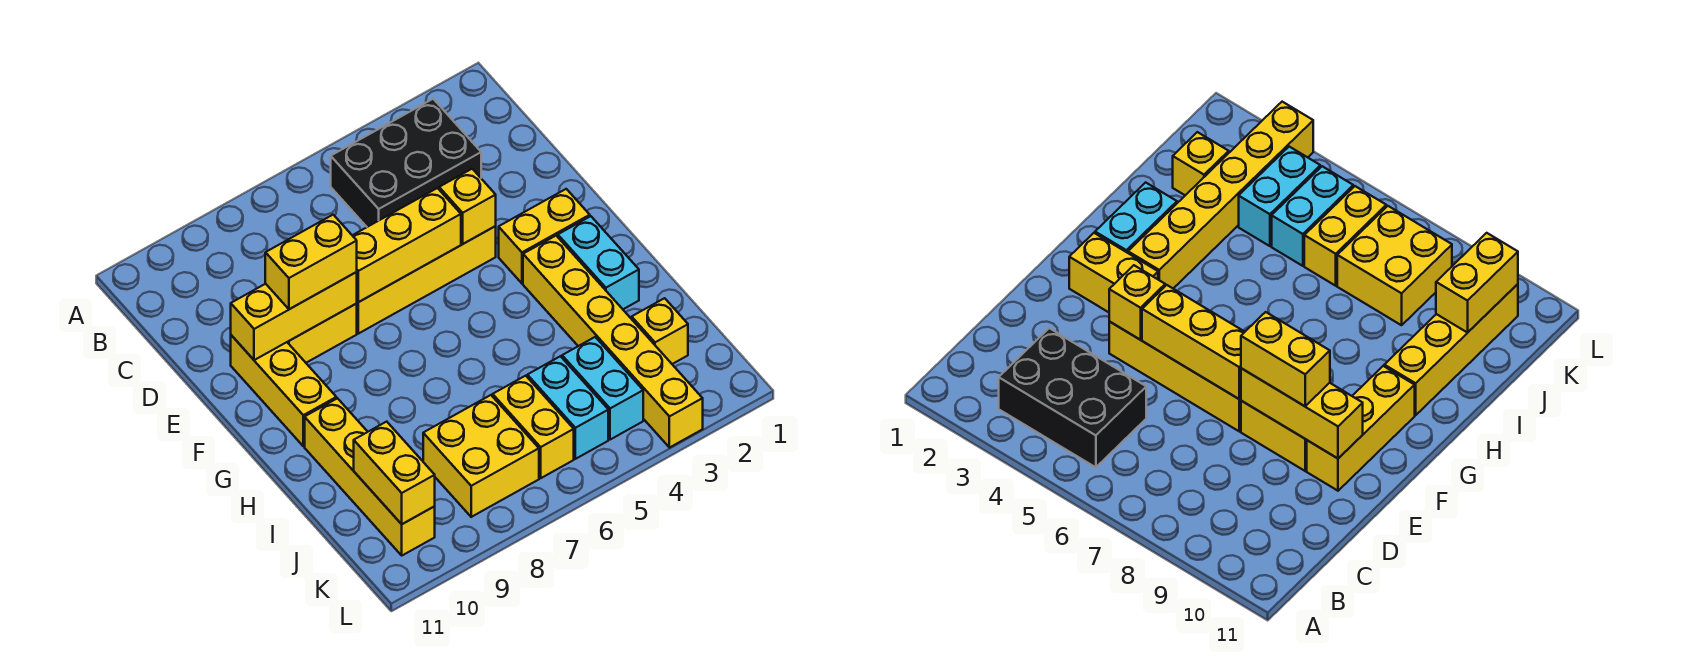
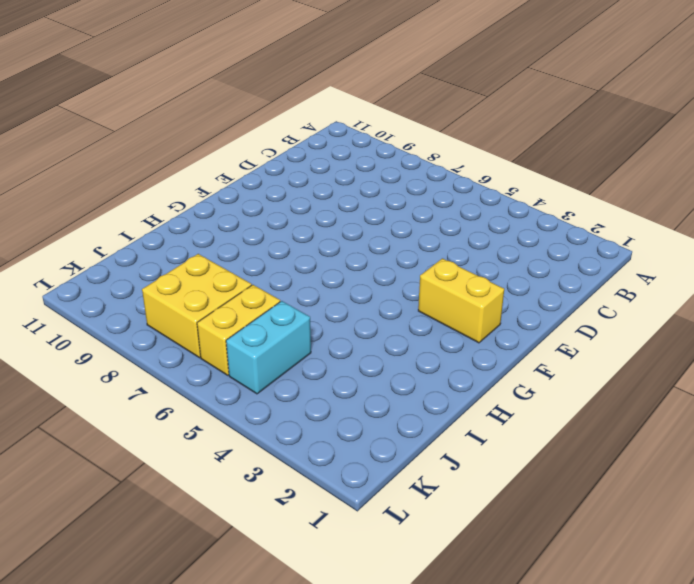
none -> black brick B3:C5 level 1
none -> yellow brick E4:E7 level 1
none -> yellow brick E8:E9 level 1

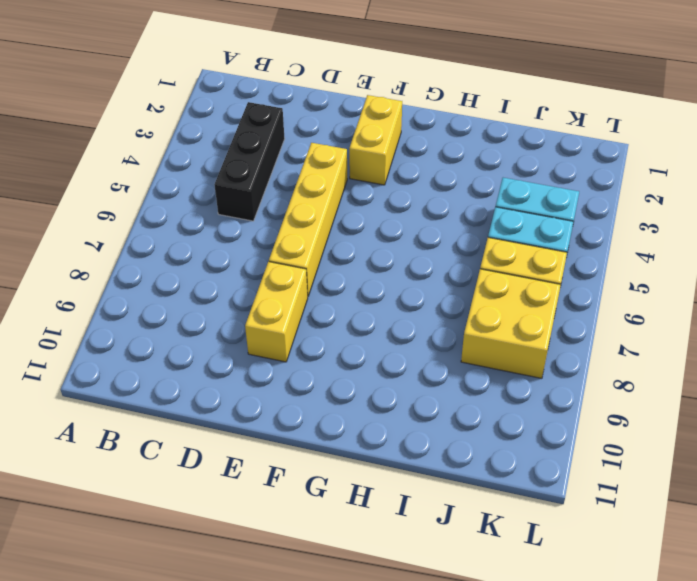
black brick C3:C5 level 1 -> black brick B3:C5 level 1
none -> yellow brick E10:G10 level 1
none -> cyan brick G2:H2 level 1
none -> yellow brick G3:L3 level 1

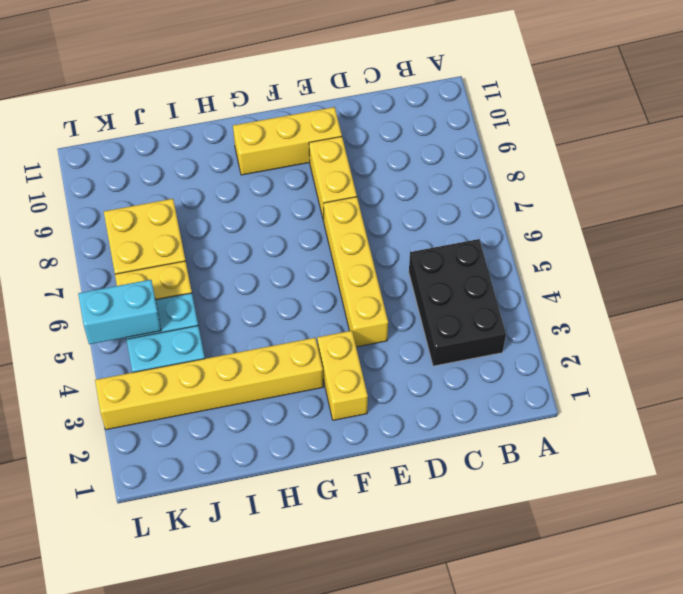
cyan brick K5:L5 level 2 -> cyan brick G2:H2 level 1
none -> yellow brick H10:K10 level 1
none -> yellow brick J2 level 1
none -> yellow brick E4 level 2

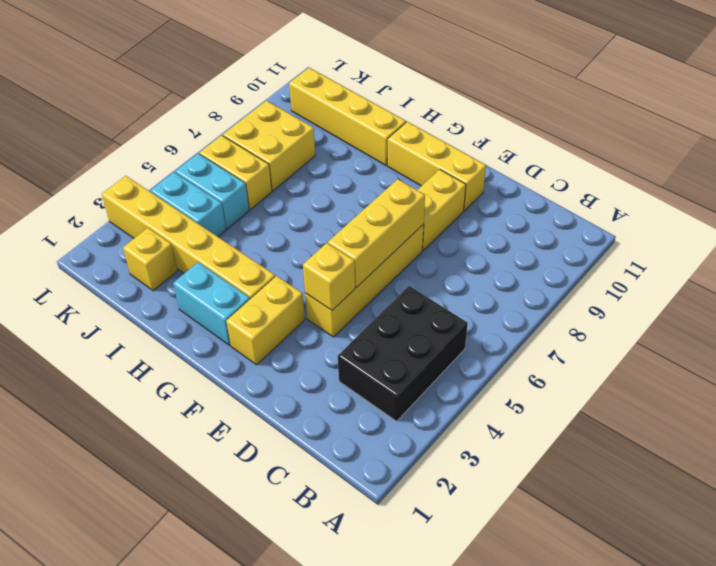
none -> yellow brick E8:E10 level 2
none -> yellow brick J10:K10 level 2
none -> yellow brick E8:E9 level 3

